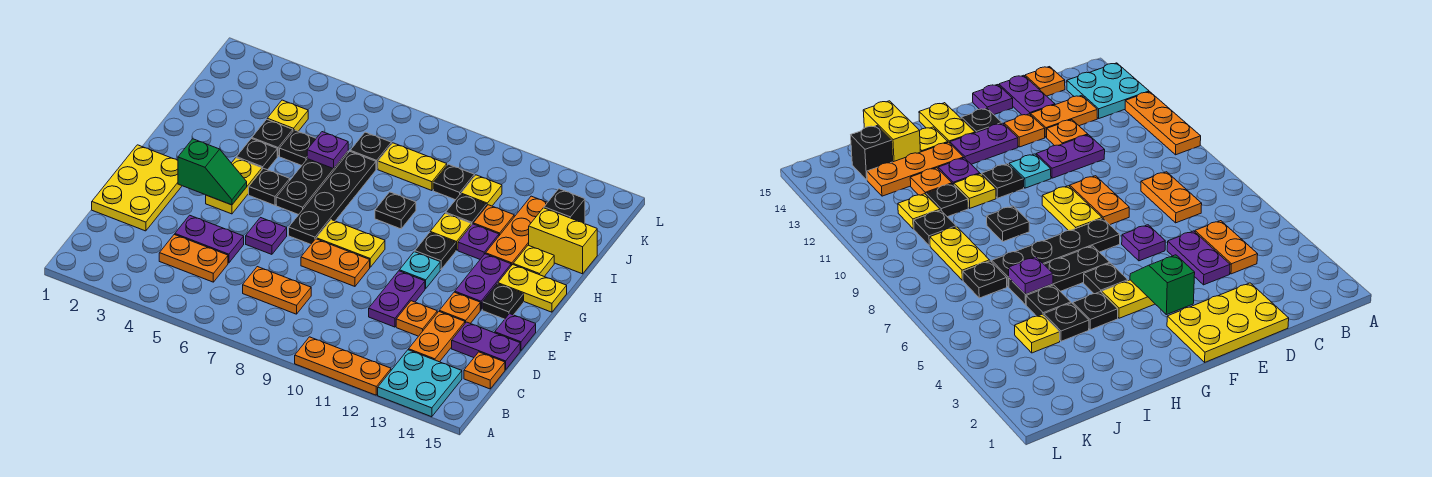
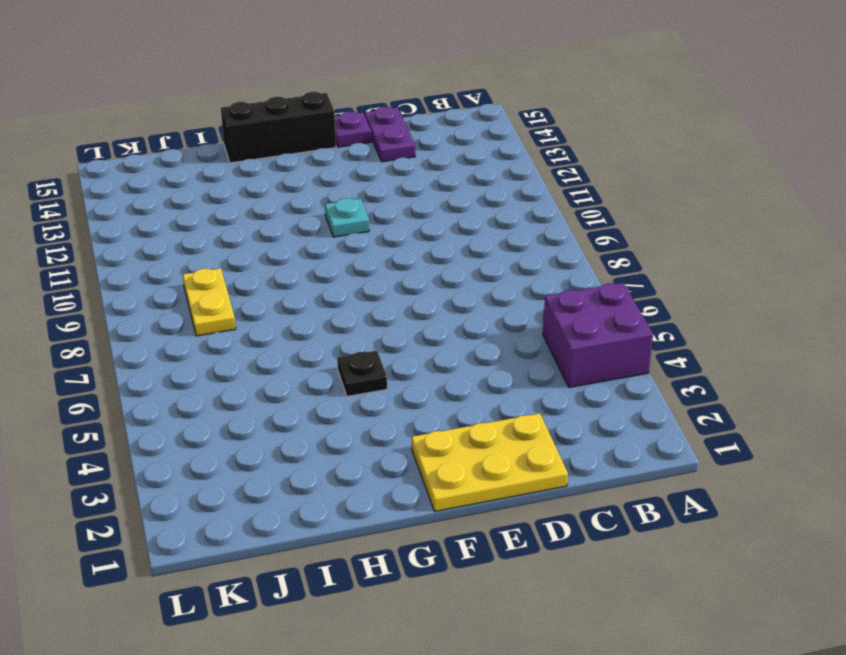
purple brick A4:B5 level 1 -> none
black brick F15:H15 level 1 -> yellow plate G14:G15 level 1
none -> orange plate A10:A12 level 1
none -> cyan plate A13:B14 level 1
none -> orange plate C4:C5 level 1
none -> orange plate C7:C8 level 1

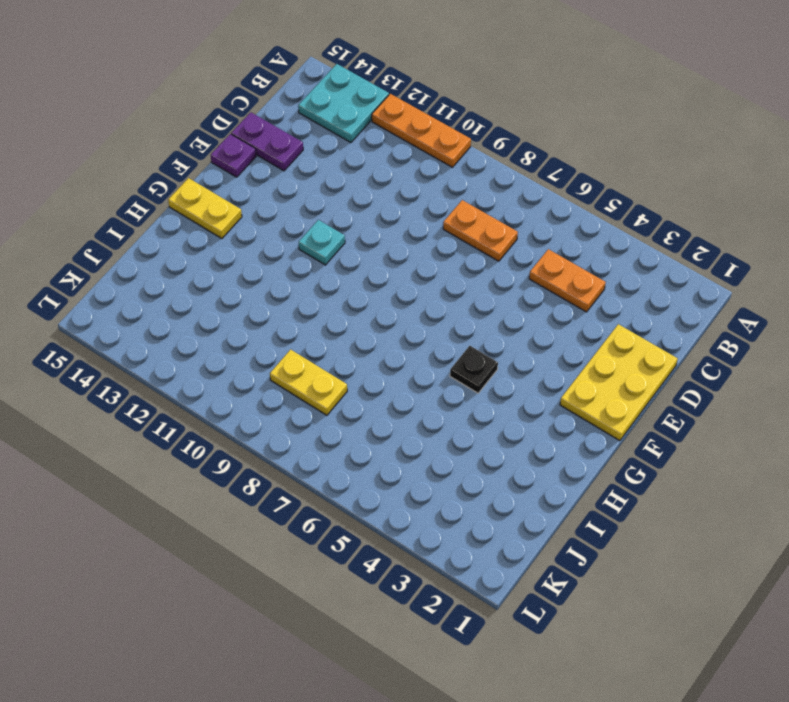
none -> orange plate C13:D13 level 1
none -> orange plate C15 level 1
none -> purple plate D4:D5 level 1
none -> purple plate D11:E11 level 1

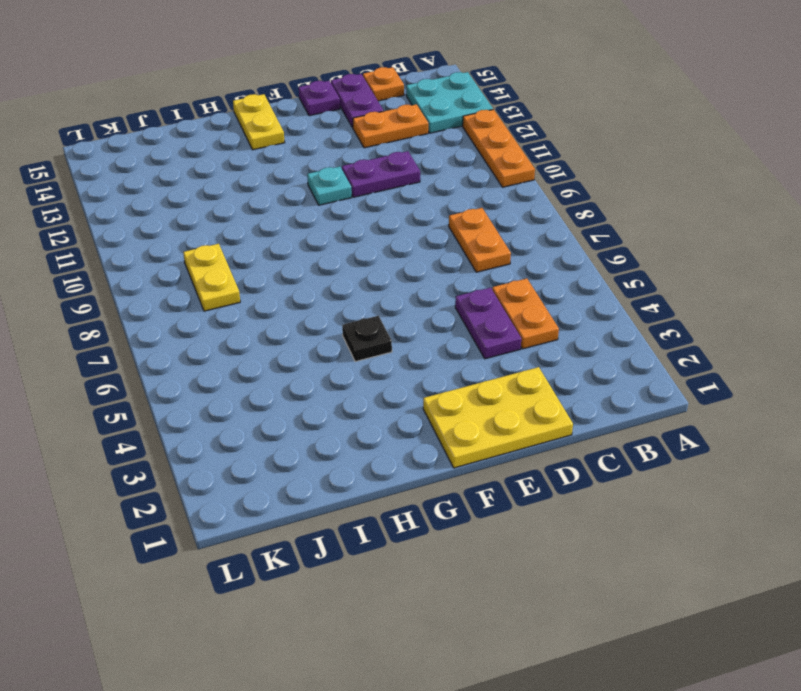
none -> orange plate D12 level 1
none -> purple plate E6 level 1
none -> orange plate E8:E9 level 1
none -> orange plate E13 level 1

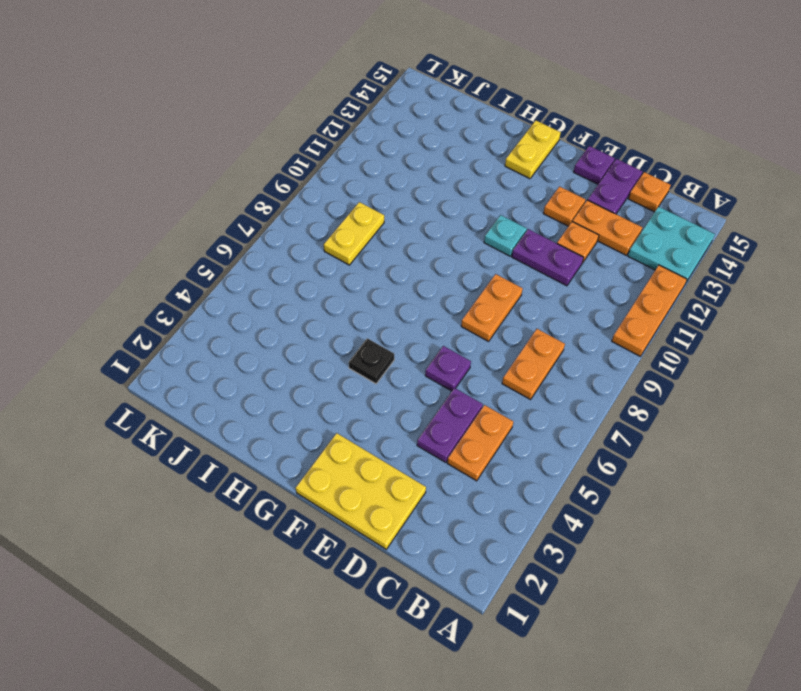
none -> yellow plate F4:G4 level 1
none -> black plate F7:I7 level 1
none -> yellow plate F8:F9 level 1
none -> purple plate F13:G13 level 1

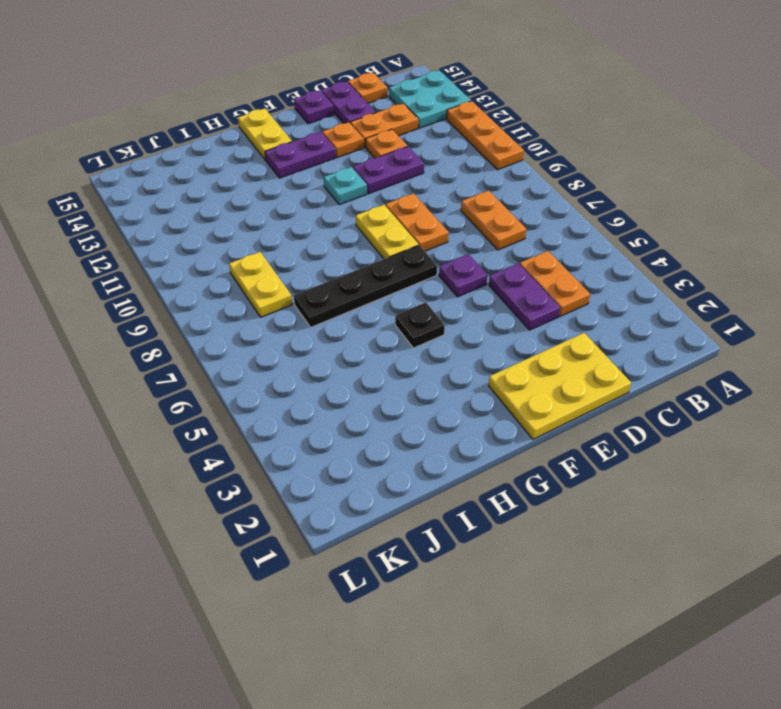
none -> yellow plate F4:G4 level 1
none -> black plate F14 level 1
none -> black plate G6:I6 level 1
none -> black plate G11 level 1

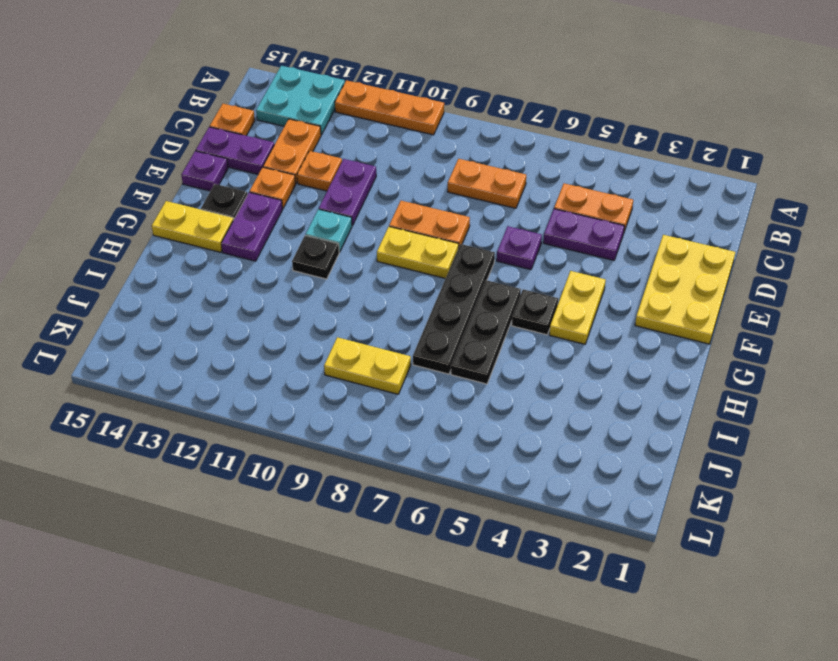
none -> black plate H4 level 1
none -> black plate H9 level 1
none -> yellow plate H11 level 1
none -> purple plate H12 level 1

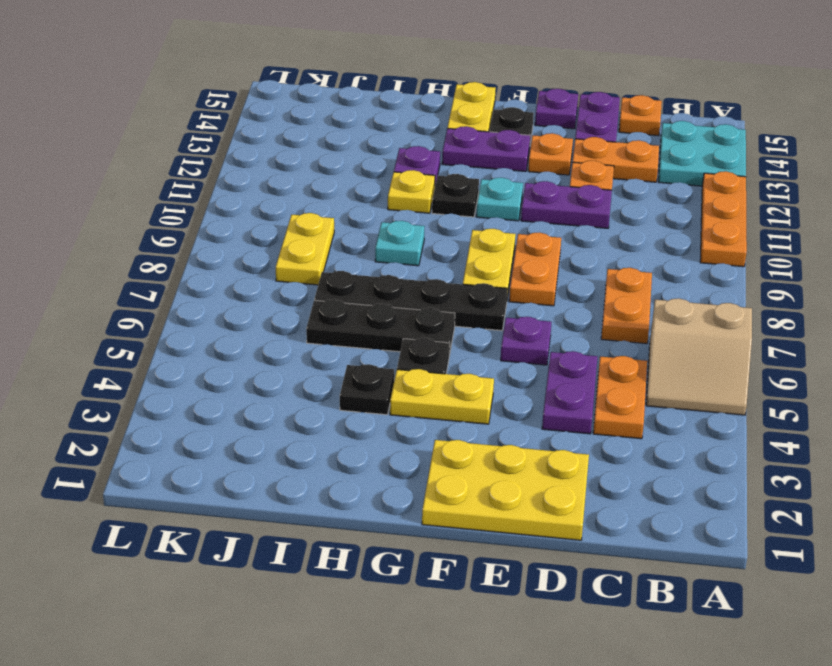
tan slope A5:B6 level 1 top 6 -> none
cyan plate H9 level 1 -> black plate H9 level 1
none -> orange plate H13:J13 level 1
none -> yellow plate H14 level 1
none -> black plate I4 level 1
none -> black plate I5 level 1

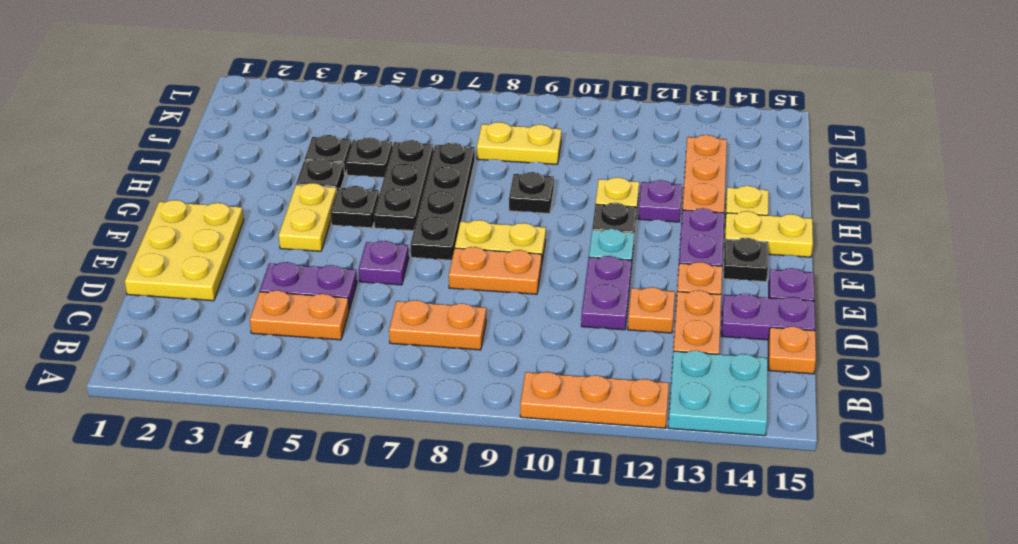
none -> black plate I11 level 1
none -> orange plate I12 level 1
none -> yellow brick I14:I15 level 1
none -> yellow plate J4 level 1

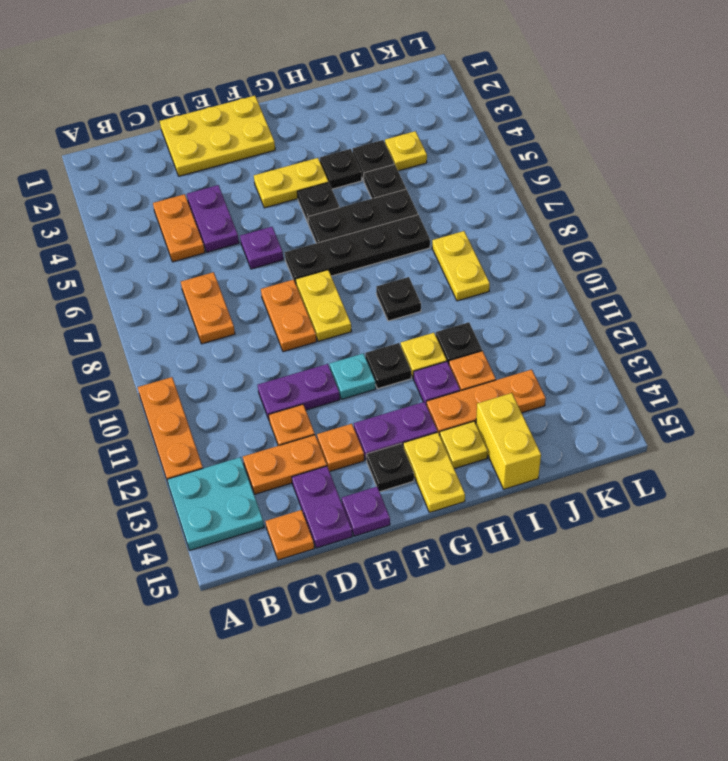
none -> black plate J7 level 1
none -> black plate J10 level 1
none -> yellow plate J11 level 1
none -> black brick J14 level 1

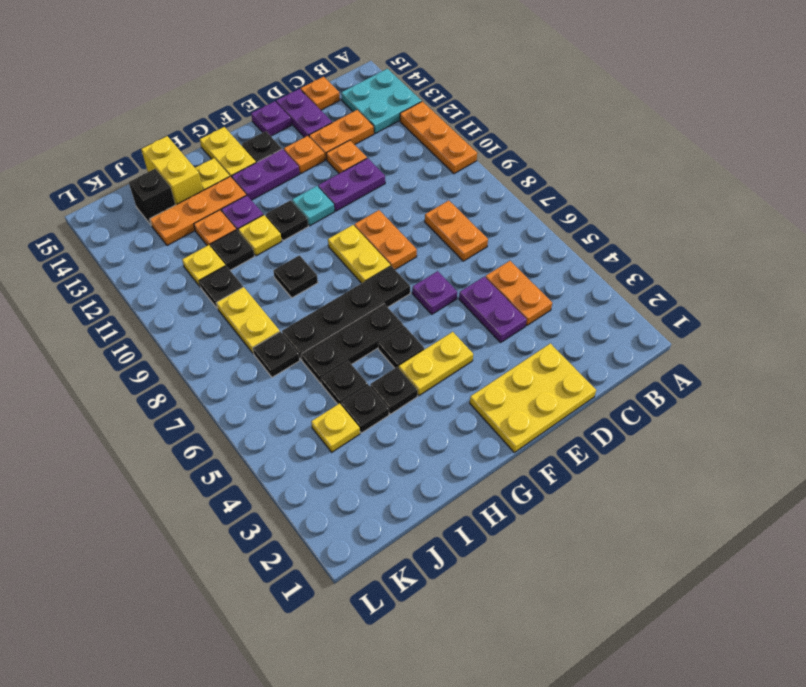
none -> green slope F3:F4 level 2 top 3
none -> purple plate I6 level 2

